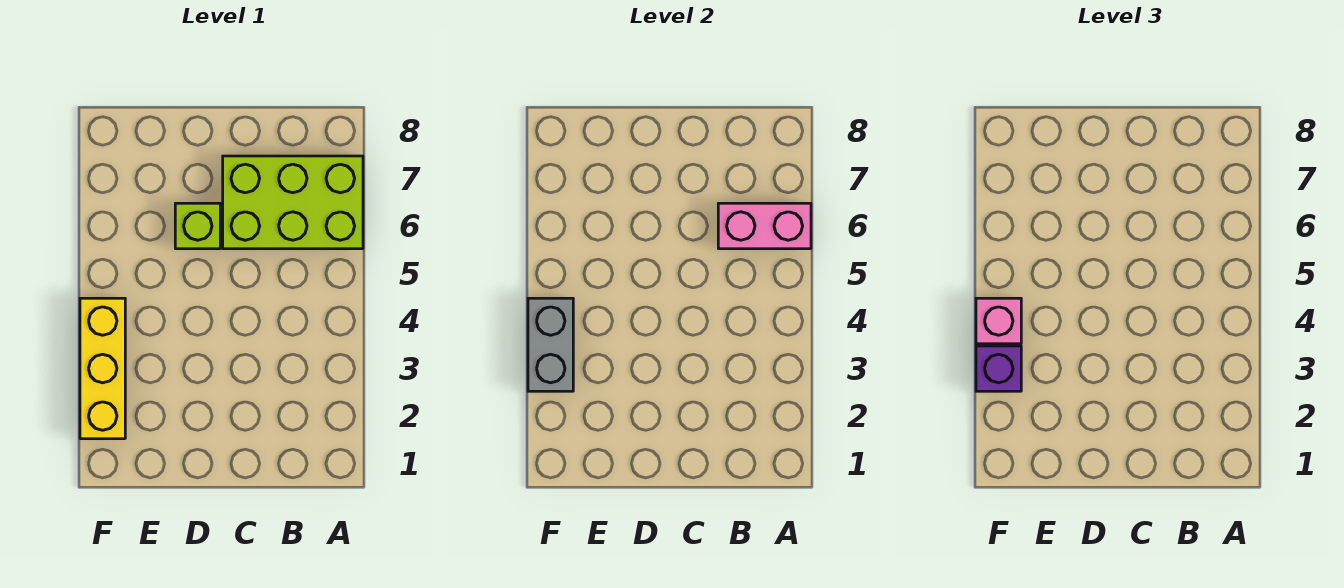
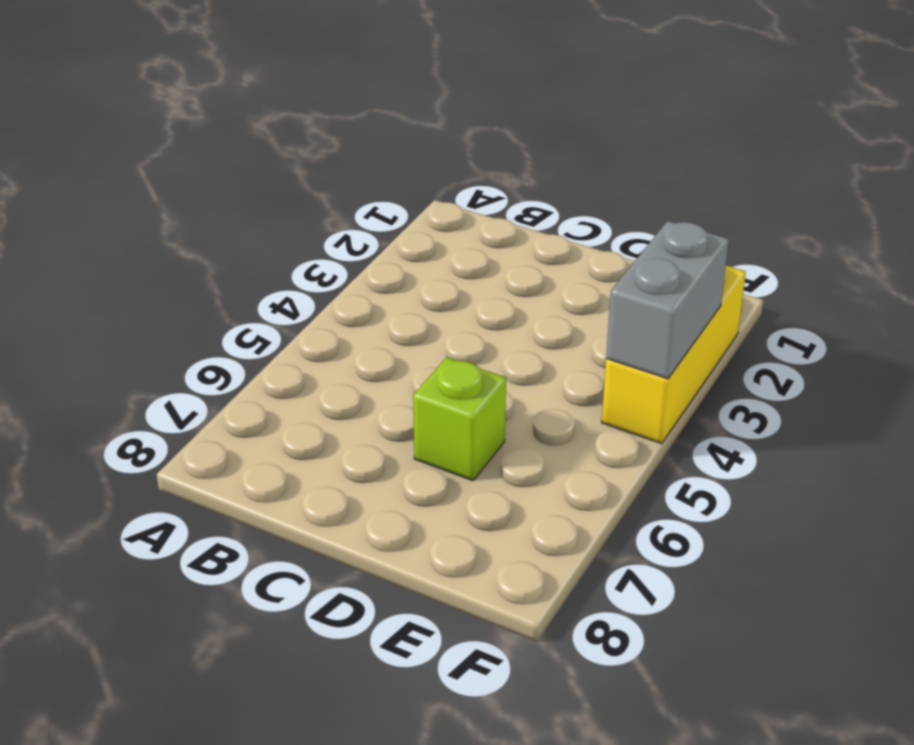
none -> lime brick A6:C7 level 1
none -> pink brick A6:B6 level 2

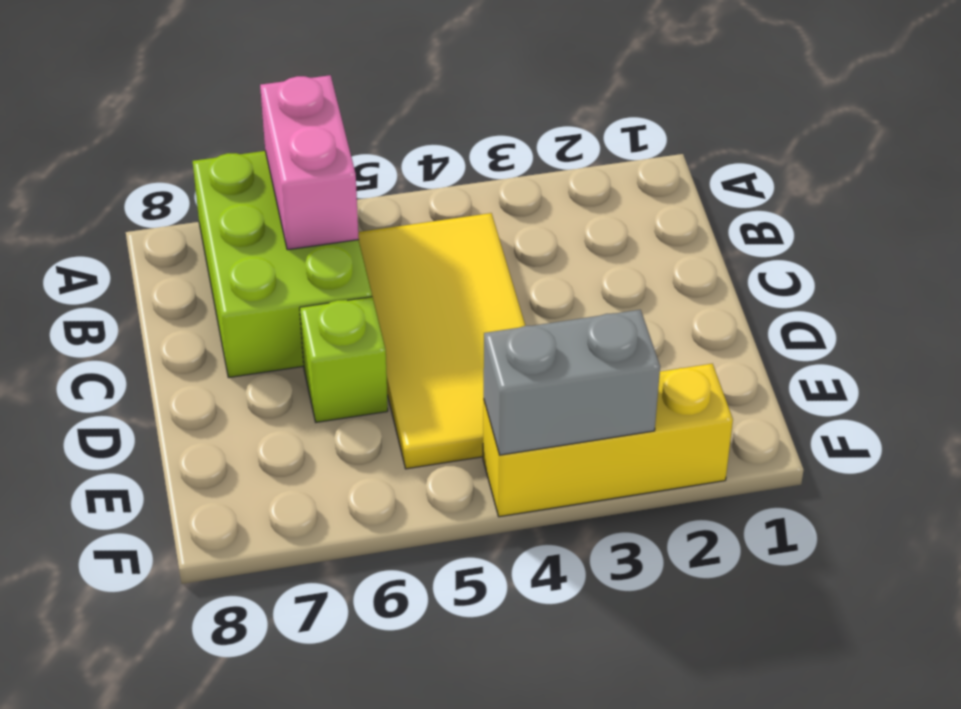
yellow tile B4:E5 level 1 -> none
none -> purple brick F3 level 3
none -> pink brick F4 level 3

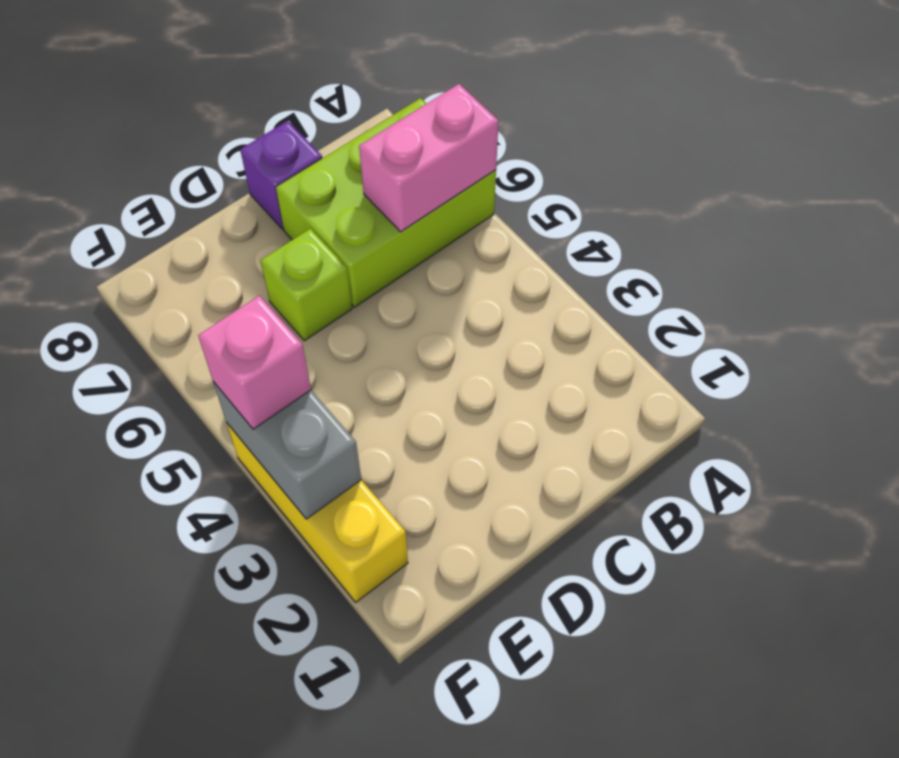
purple brick C8 level 1 -> purple brick F3 level 3

